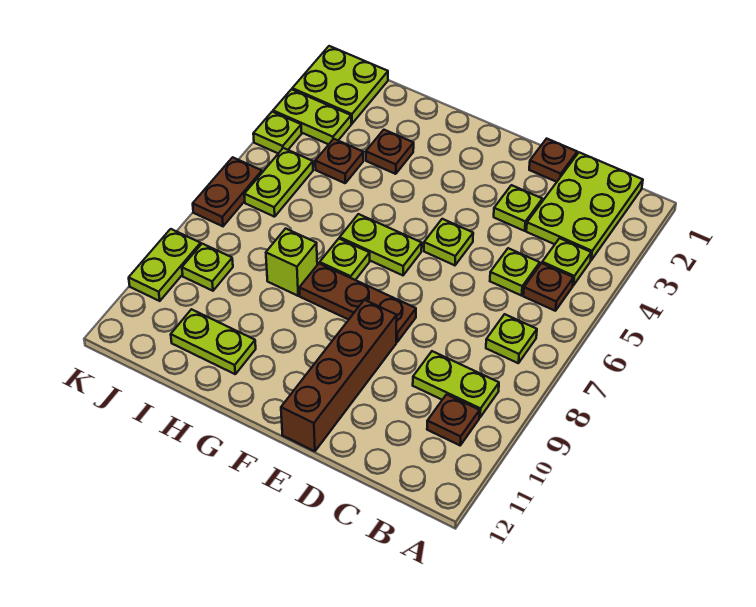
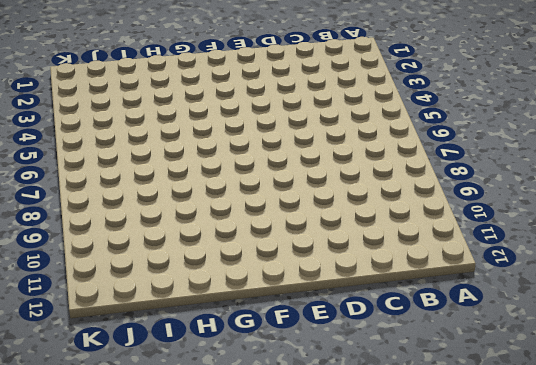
none -> lime plate B1:C3 level 1
none -> lime plate B4 level 1
none -> brown plate B5 level 1

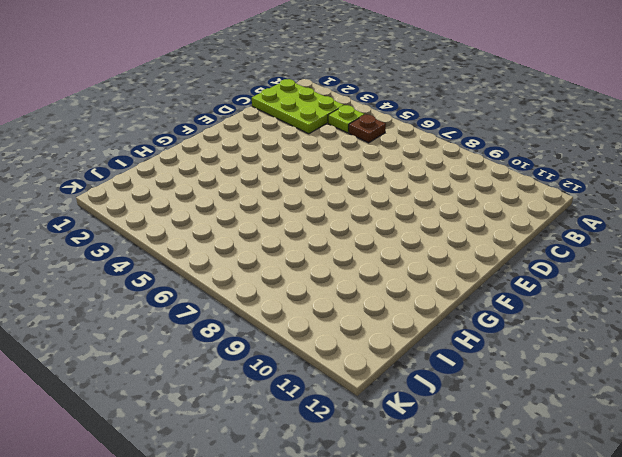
none -> lime plate B7 level 1
none -> lime plate B9:C9 level 1
none -> brown plate B10 level 1

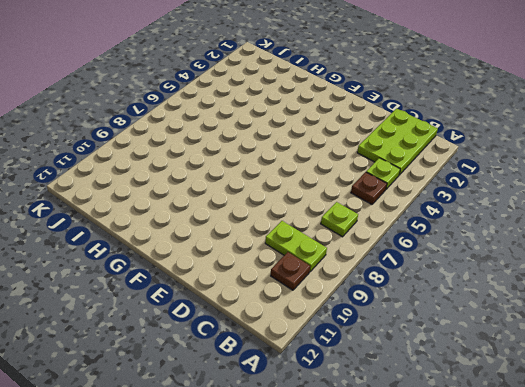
none -> lime plate C5 level 1
none -> brown plate D1 level 1
none -> lime plate D3 level 1

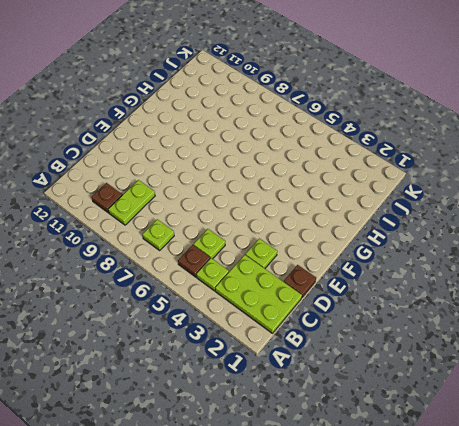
none -> lime plate E5 level 1
none -> brown plate E8:G8 level 1
none -> brown brick E9:E12 level 1

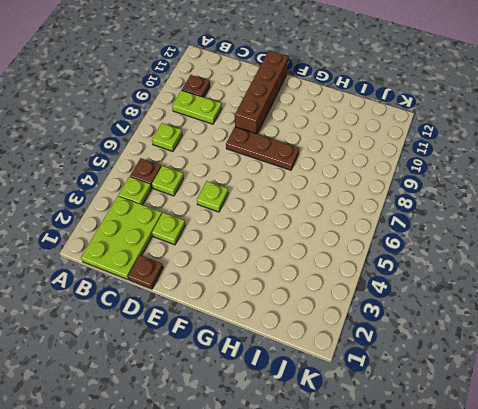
none -> lime plate F6:G6 level 1
none -> lime plate G7 level 1
none -> brown plate H3 level 1

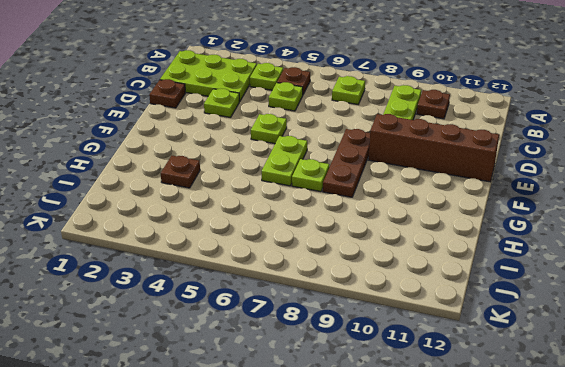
none -> lime brick H8 level 1
none -> lime plate H11:I11 level 1
none -> brown plate I4 level 1

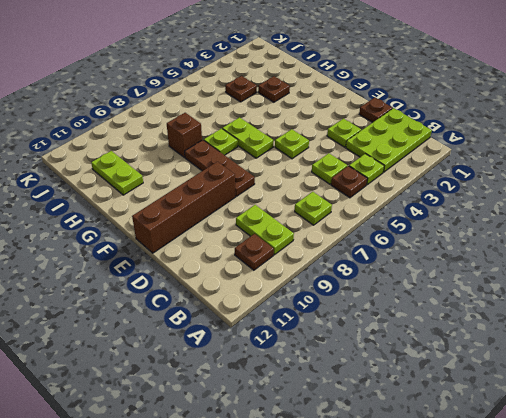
brown brick H8 level 1 -> lime brick H8 level 1
none -> lime plate J1:K2 level 1
none -> lime plate J3:K3 level 1
none -> lime plate J5:J6 level 1

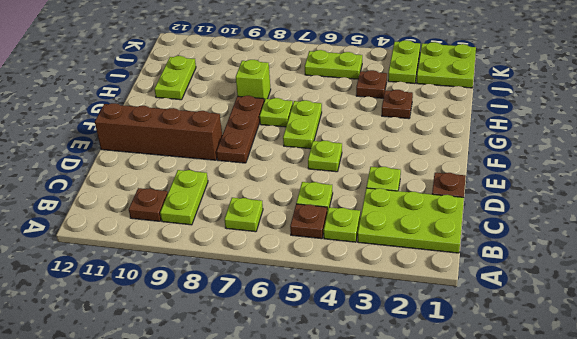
none -> lime plate J9 level 1
none -> lime plate K4 level 1
none -> brown plate K6:K7 level 1

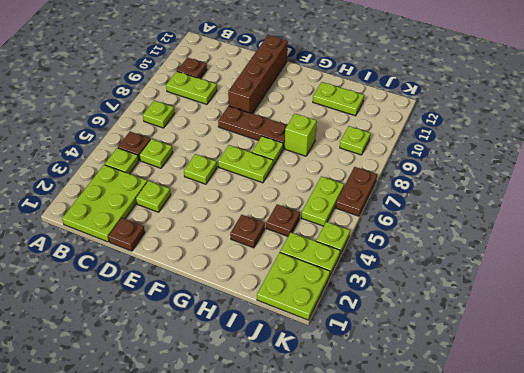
none -> lime plate K9:K10 level 1

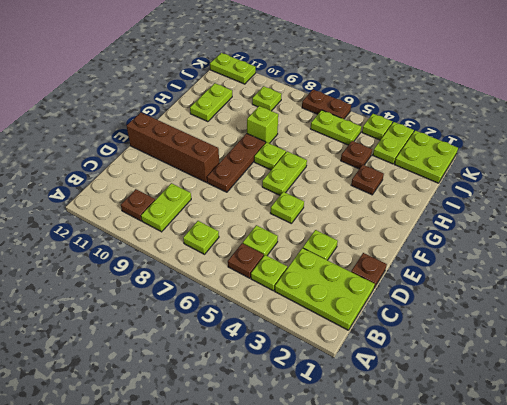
lime plate K11:K12 level 1 -> lime plate K9:K10 level 1

